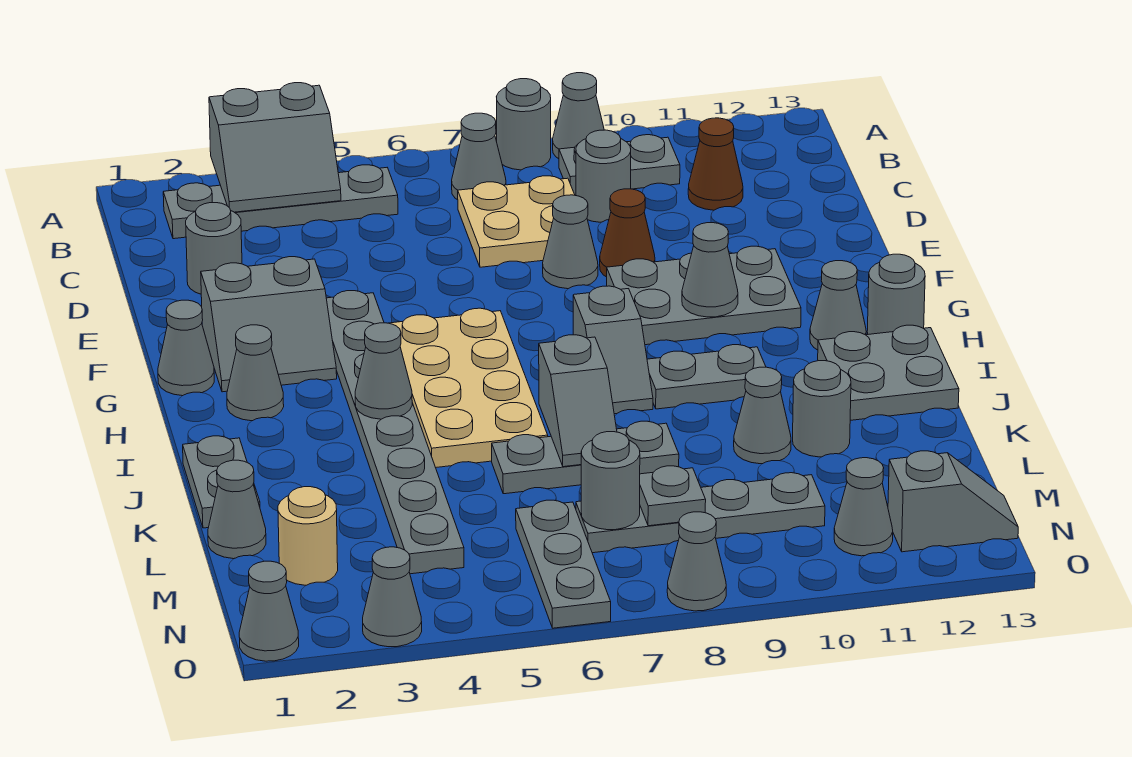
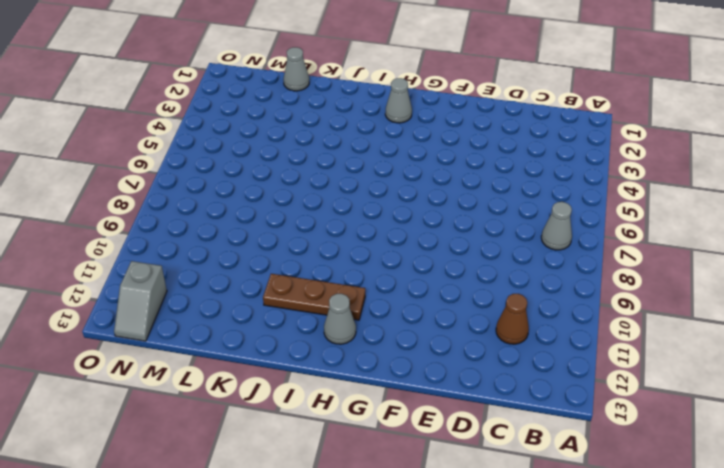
brown plate H11:J11 level 1 -> none
none -> grey round brick A8 level 1
none -> grey cone A9 level 1
none -> grey plate B2:B5 level 1
none -> grey plate B9:B10 level 1

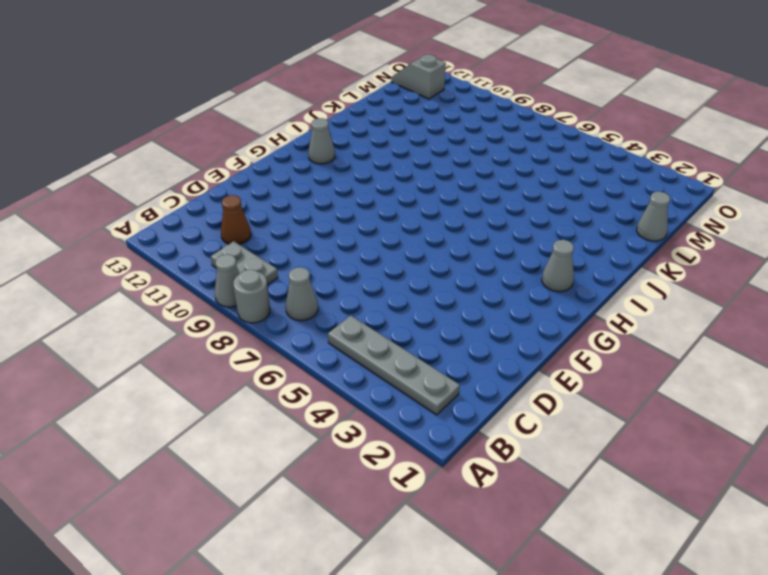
none -> tan plate C7:D8 level 1
none -> grey round brick C9 level 1
none -> grey round brick D2 level 1
none -> grey cone E8 level 1

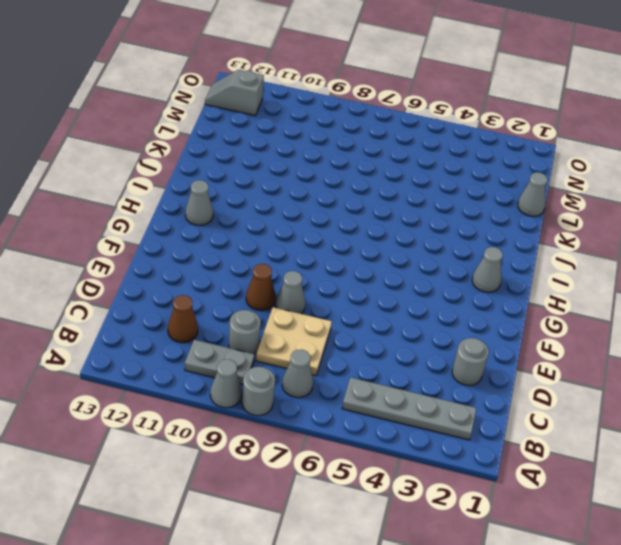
none -> grey slope F2:G3 level 1 top F
none -> grey plate F4:M4 level 1
none -> grey plate F9:G11 level 1
none -> grey cone G1 level 1

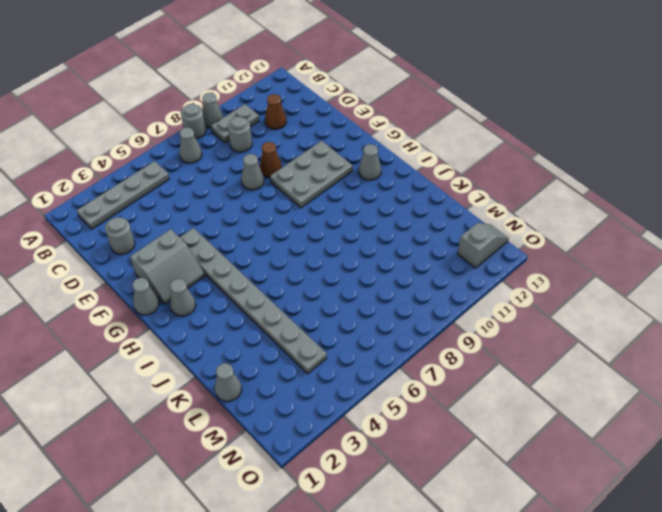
none -> tan plate C7:D8 level 1
none -> tan plate G5:J6 level 1
none -> grey slope H8:I8 level 1 top H
none -> grey round brick H13 level 1

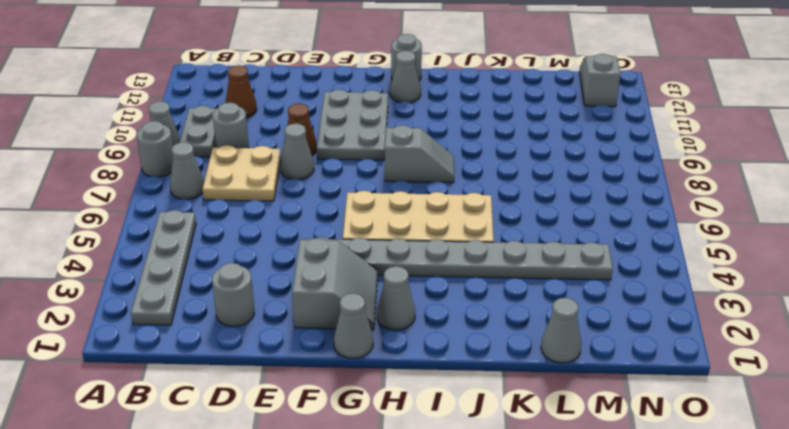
none -> grey plate I9:I10 level 1
none -> grey plate I12:J13 level 1
none -> grey plate J1:K1 level 1
none -> grey plate K6:K8 level 1

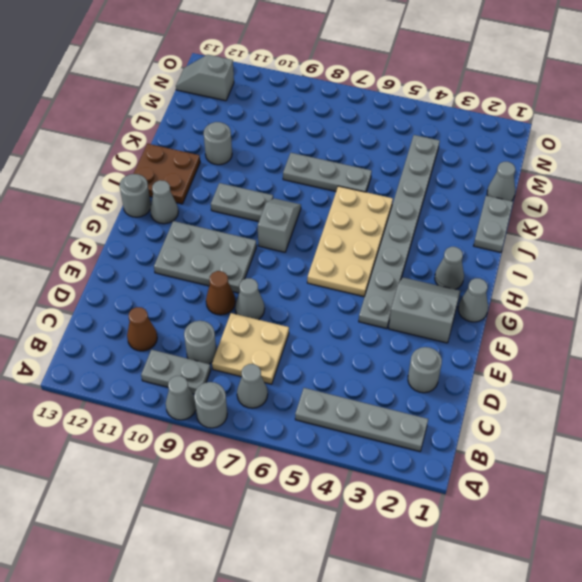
brown plate I12:J13 level 1 -> grey plate I12:J13 level 1
none -> grey cone K10 level 1
none -> tan round brick M2 level 1
none -> grey plate M6:O6 level 1
none -> grey plate M7:M10 level 1

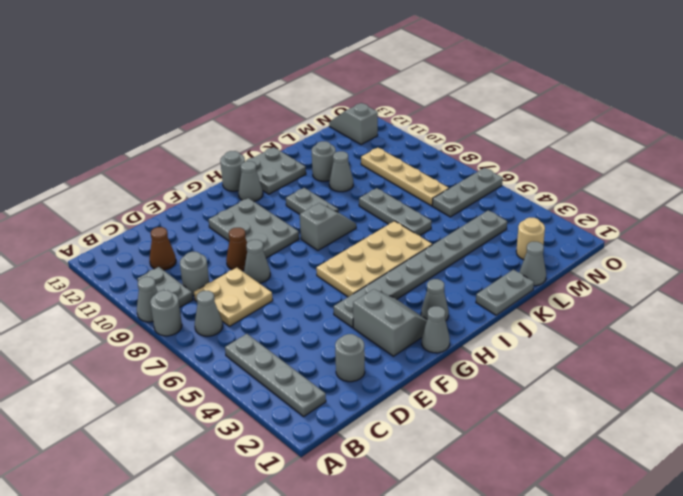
tan plate M7:M10 level 1 -> grey plate M7:M10 level 1
none -> grey cone N11 level 1
none -> grey cone O1 level 1
none -> grey cone O3 level 1
none -> grey cone O8 level 1

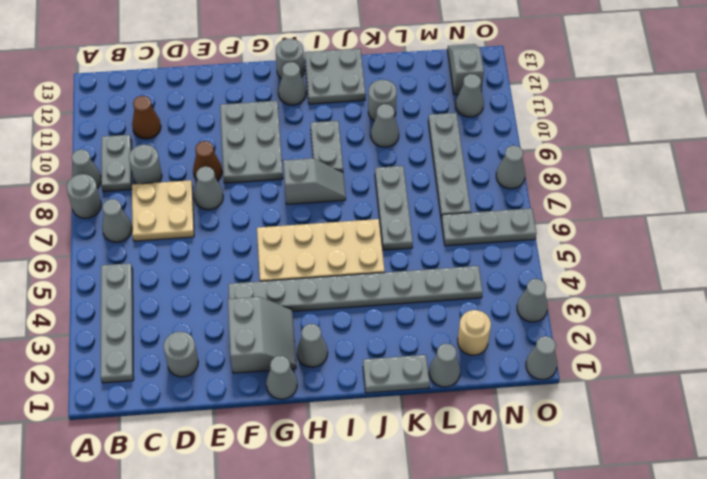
none -> grey slope A3:B4 level 2 top A
none -> grey cone G10 level 2
none -> grey cone I4 level 2
none -> grey slope J7:K7 level 2 top J

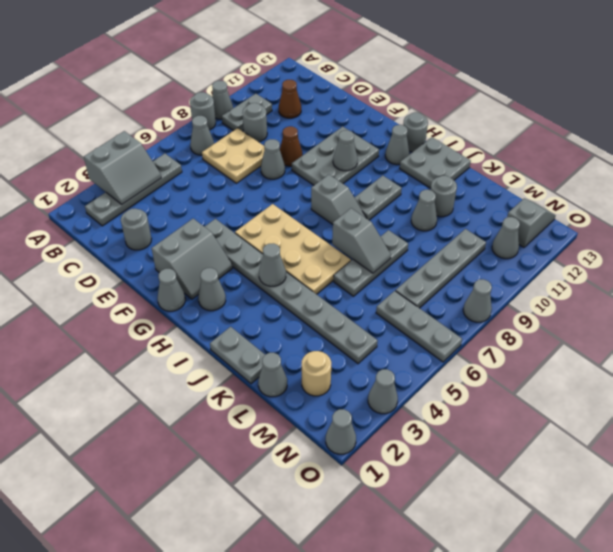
none -> grey round brick M7 level 2
none -> grey plate M8 level 2

